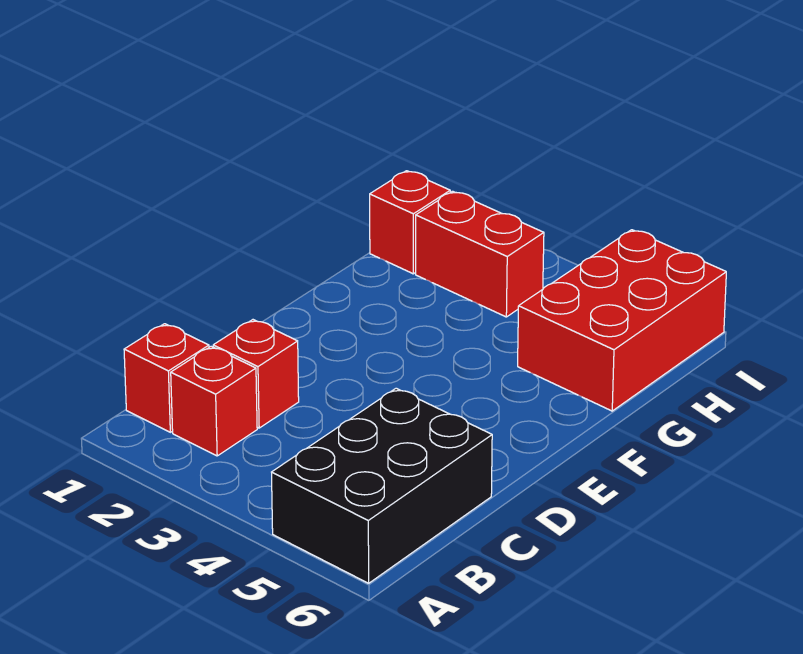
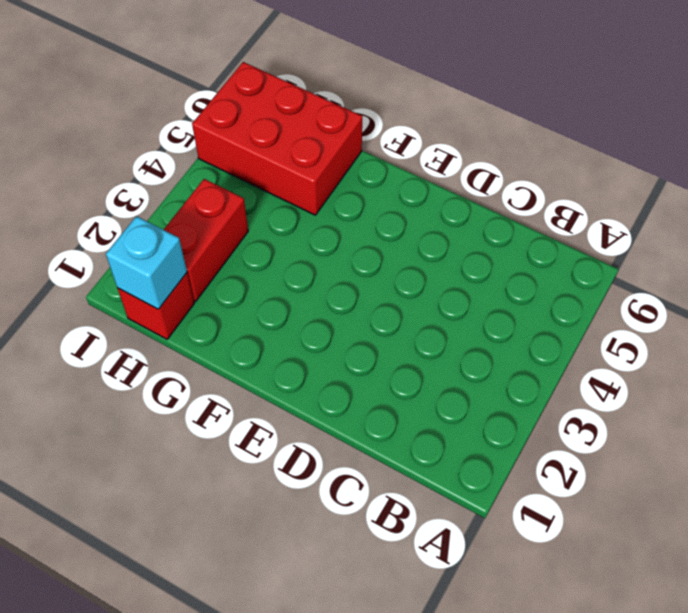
cyan brick H1 level 2 -> none
none -> black brick A5:C6 level 1
none -> red brick B1 level 1

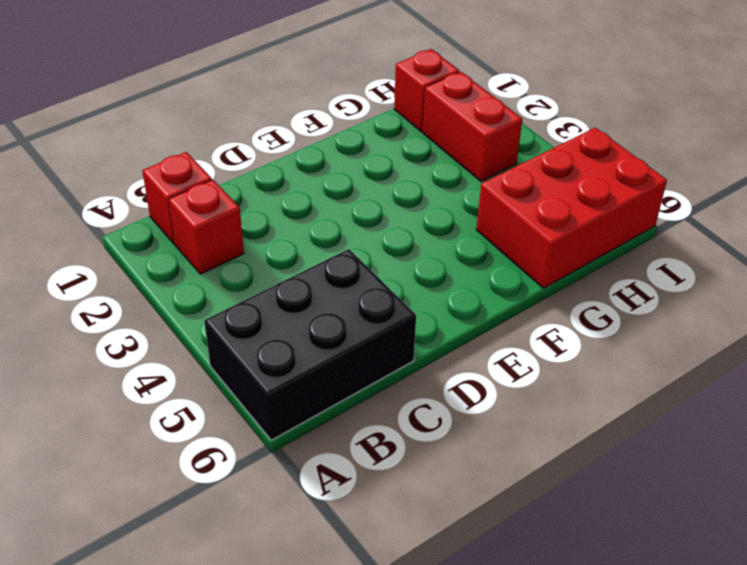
none -> red brick C2 level 1

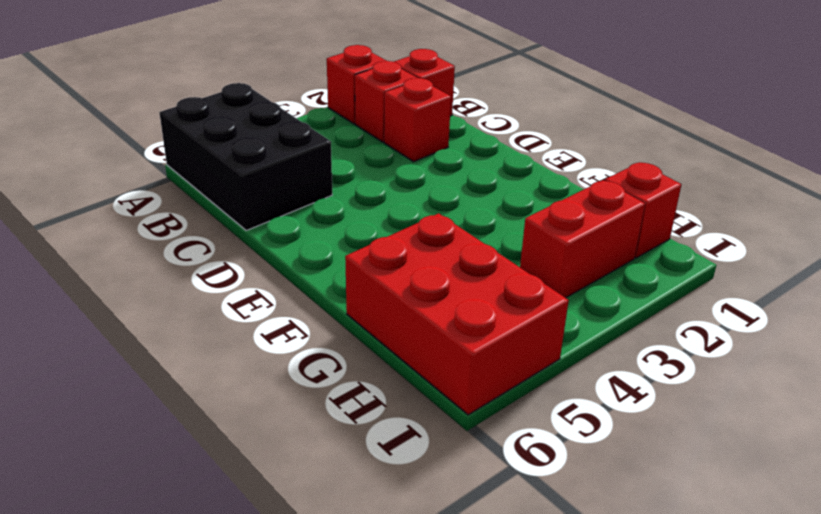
red brick A2 level 1 -> none

